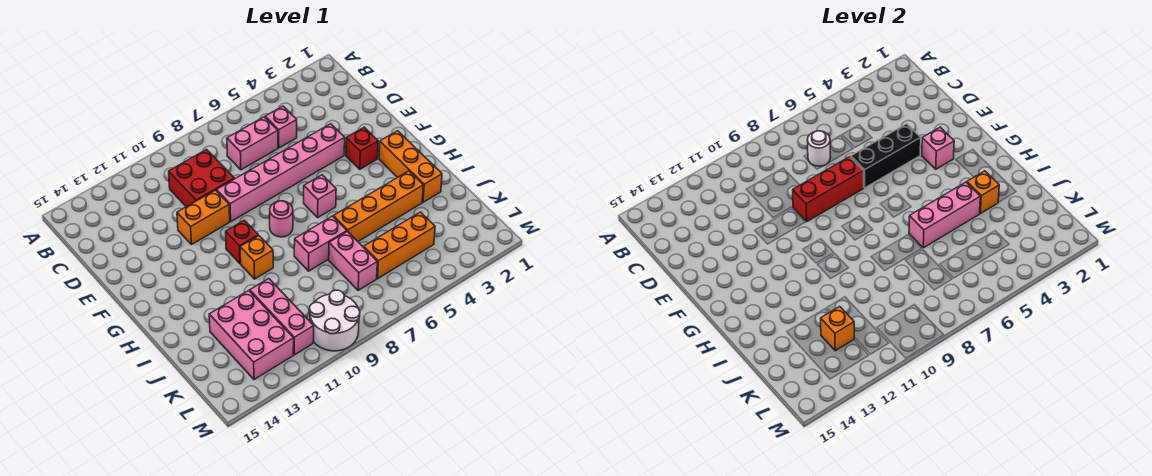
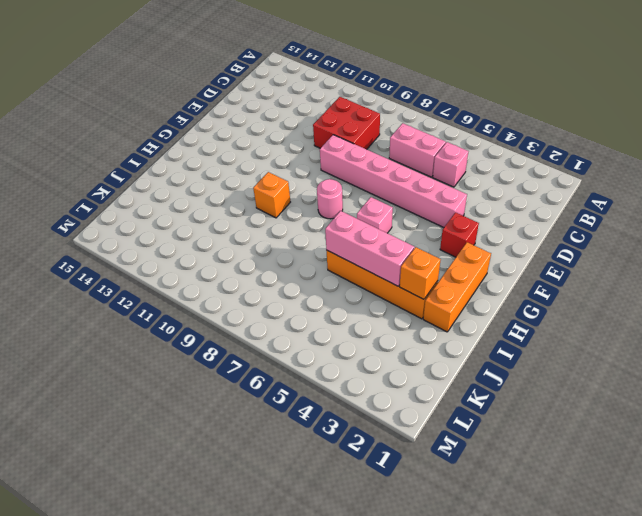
none -> orange brick E10:E11 level 1
none -> red brick G10 level 1
none -> pink brick I7:I8 level 1

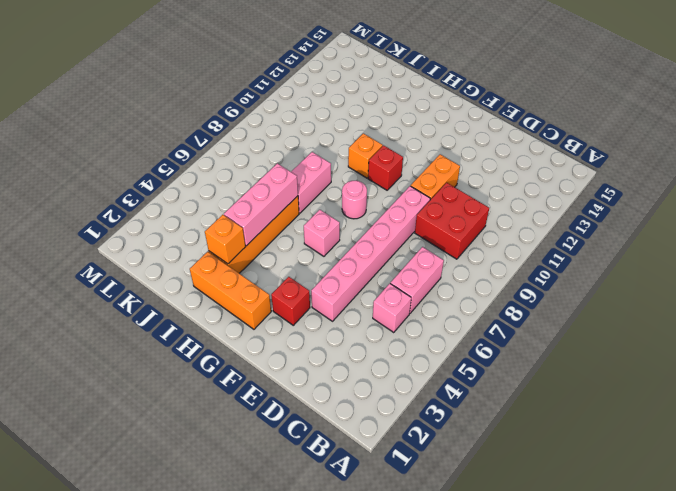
none -> pink brick J7:K7 level 1
none -> pink brick J11:L11 level 1
none -> pink brick J12:L13 level 1

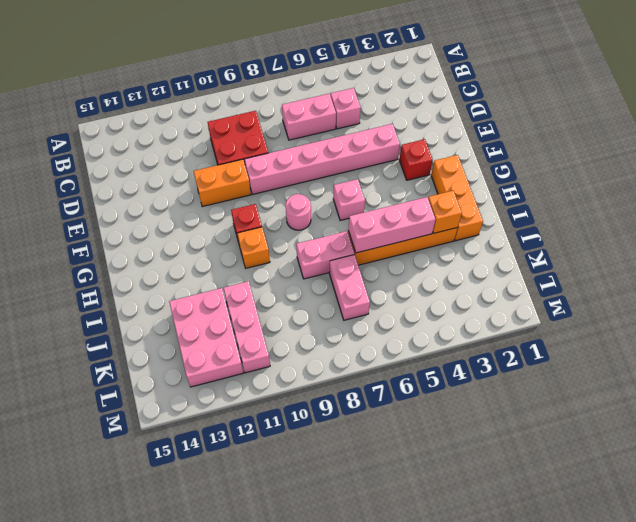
none -> orange brick K4:K6 level 1
none -> white round brick L9:M10 level 1
none -> white round brick C7 level 2

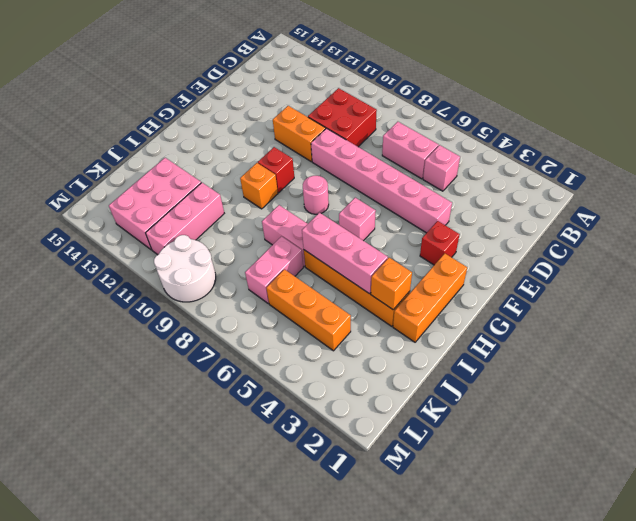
none -> white round brick C7 level 2
none -> black brick E4:E6 level 2
none -> red brick E7:E9 level 2

